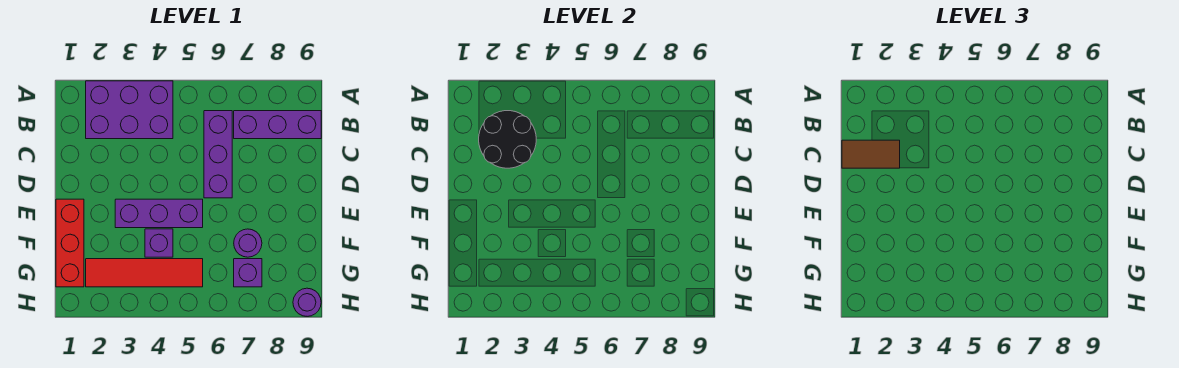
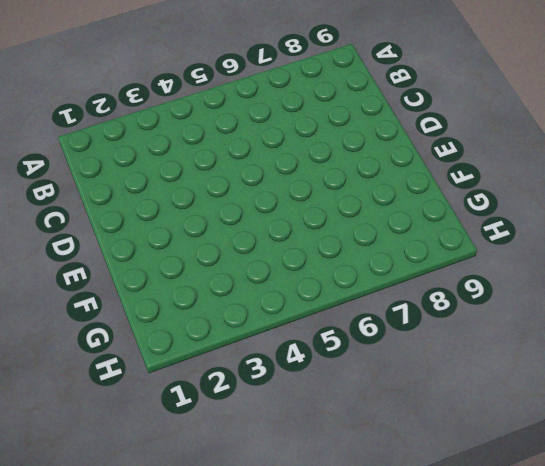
none -> purple brick A2:B4 level 1
none -> purple brick B6:D6 level 1
none -> purple brick B7:B9 level 1

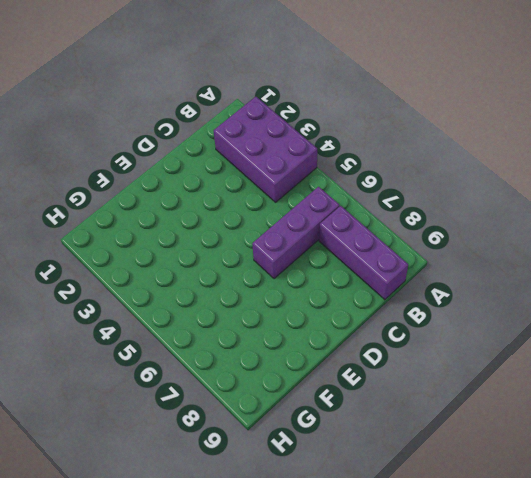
none -> red brick E1:G1 level 1
none -> purple brick E3:E5 level 1
none -> purple brick F4 level 1

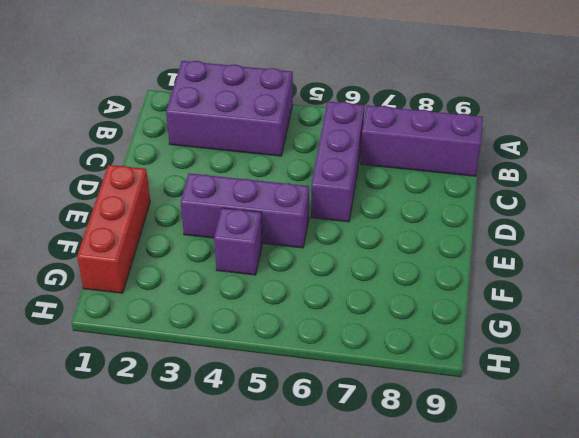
none -> purple round brick F7 level 1
none -> red tile G2:G5 level 1
none -> purple brick G7 level 1

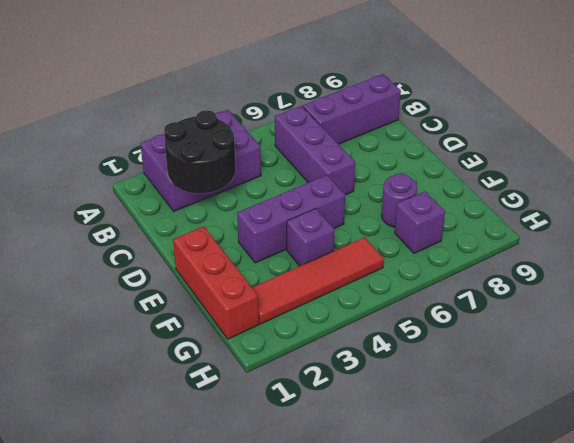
none -> purple round brick H9 level 1
none -> brown tile C1:C2 level 3

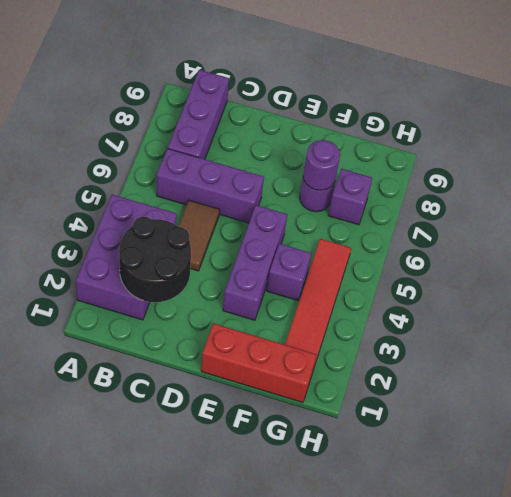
brown tile C4:C5 level 1 -> brown tile C1:C2 level 3
purple round brick F7 level 2 -> purple round brick H9 level 1

